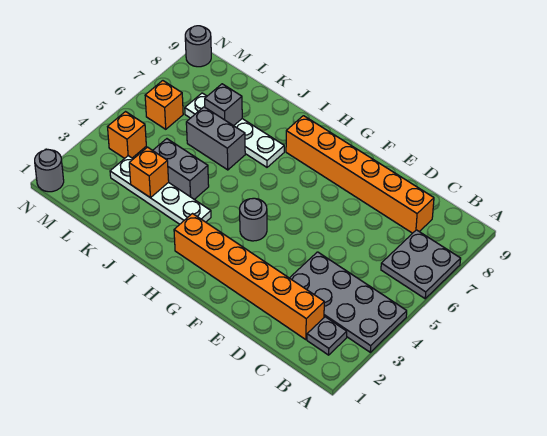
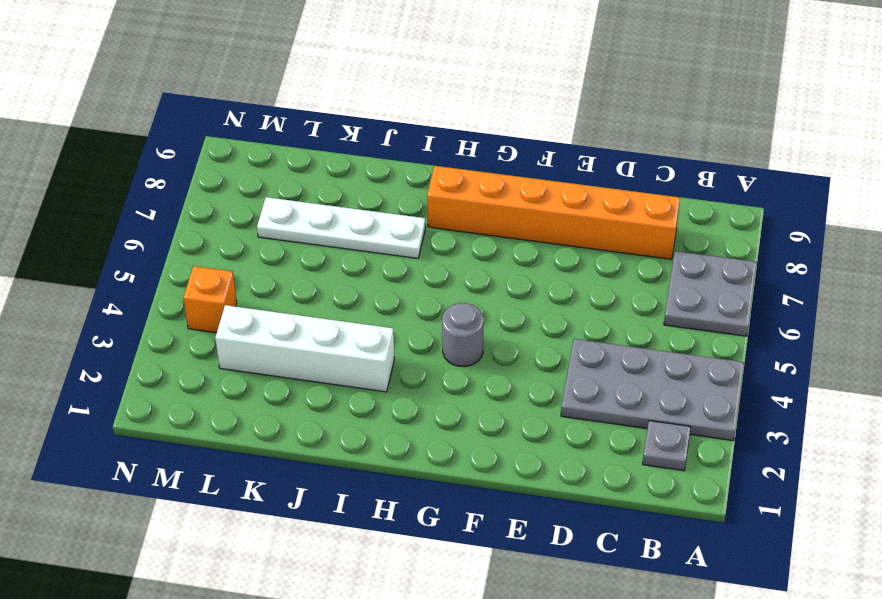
white brick I3:L3 level 1 -> white plate I3:L3 level 1
none -> orange brick C2:H2 level 1
none -> grey brick J4:K4 level 1
none -> grey brick J6:K6 level 1

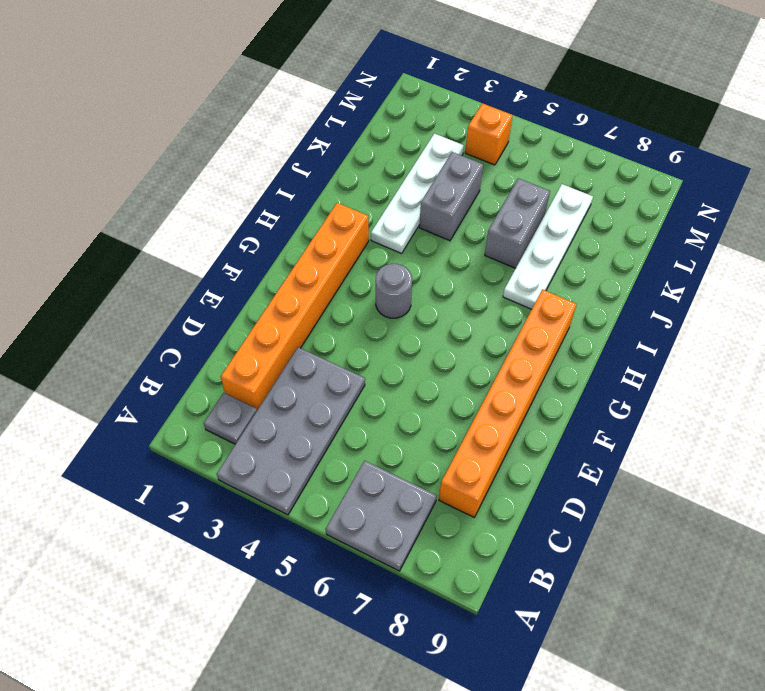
none -> orange brick M6 level 1
none -> grey round brick N1 level 1
none -> grey round brick N9 level 1

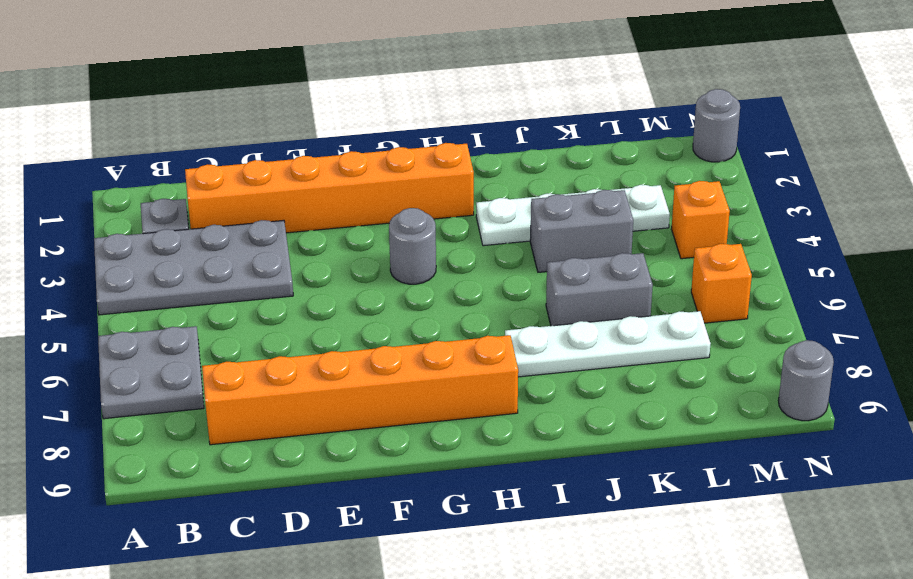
none -> orange brick K3 level 2
none -> grey brick K7 level 2

